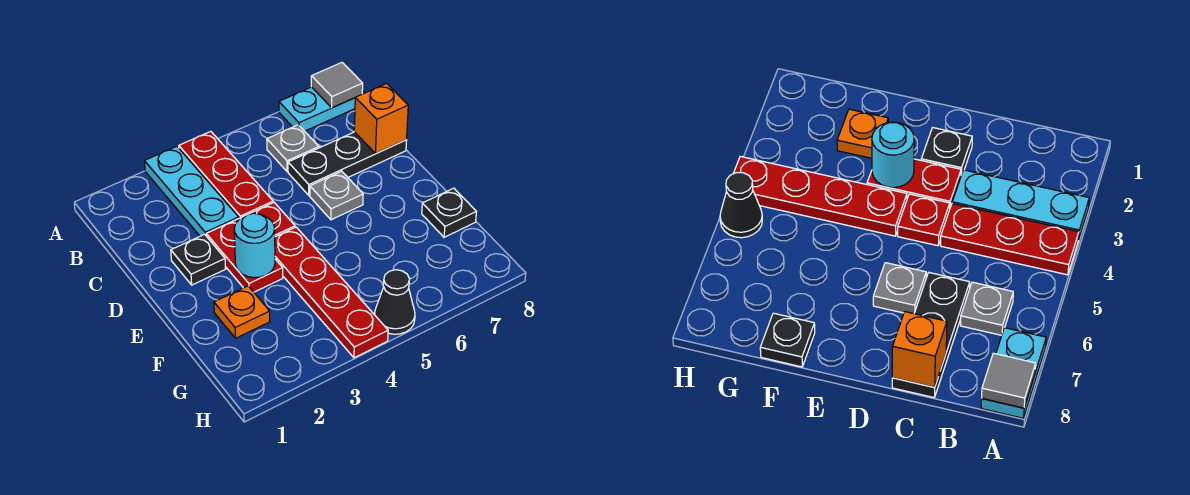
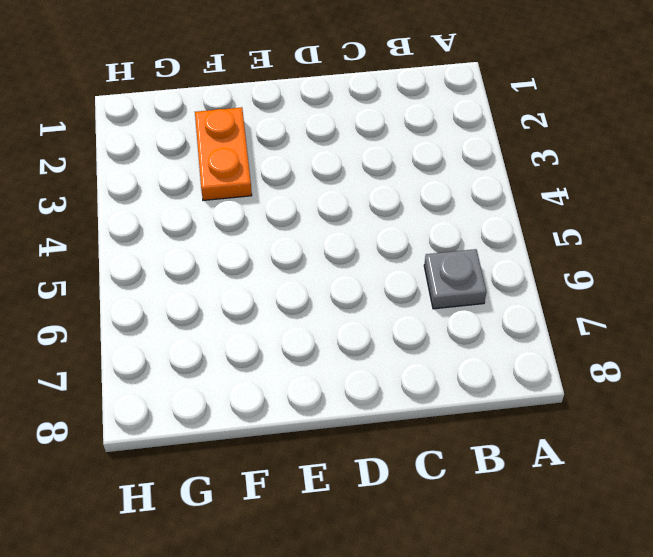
orange plate F2:F3 level 1 -> orange plate F2 level 1
none -> cyan plate A3:C3 level 1
none -> red plate A4:C4 level 1
none -> cyan plate A7:A8 level 1

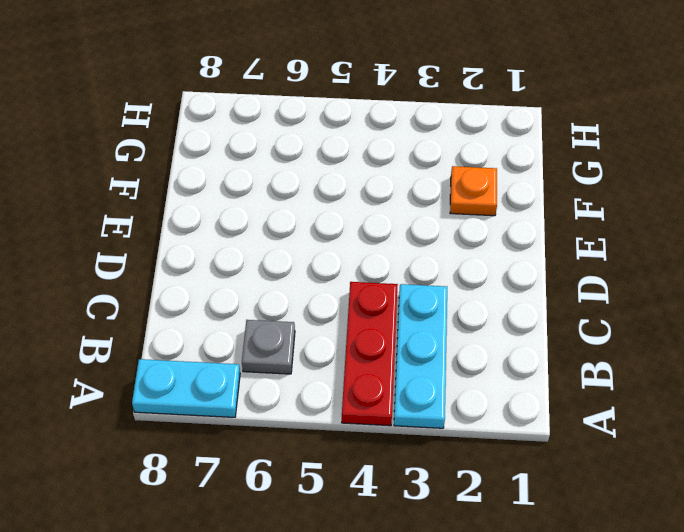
none -> black plate C6:C8 level 1
none -> black plate D2 level 1
none -> red plate D3:E3 level 1

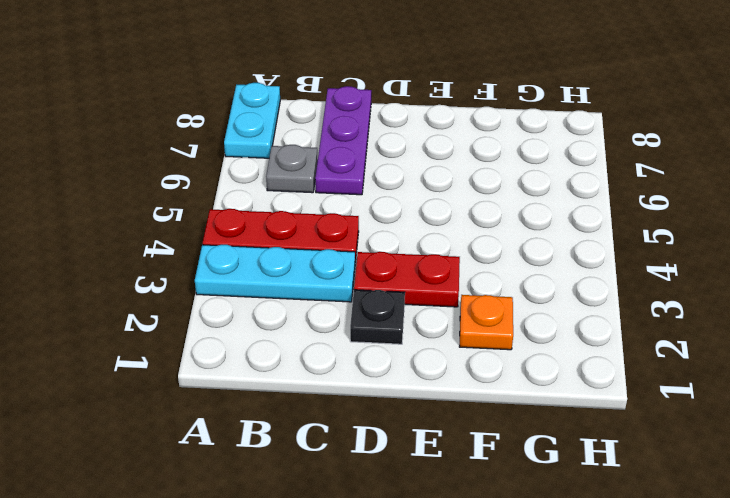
purple plate C6:C8 level 1 -> black plate C6:C8 level 1
none -> red plate D4 level 1
none -> grey plate D6 level 1
none -> red plate E4:H4 level 1

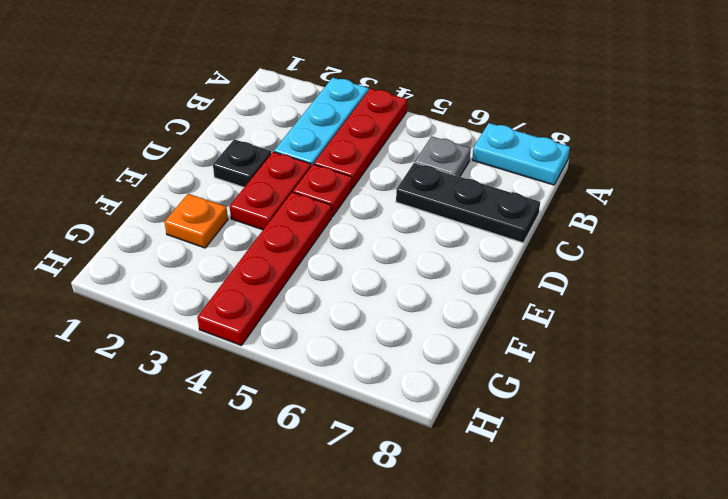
none -> grey plate D6 level 1
none -> black plate F8 level 1
none -> black cone H5 level 1

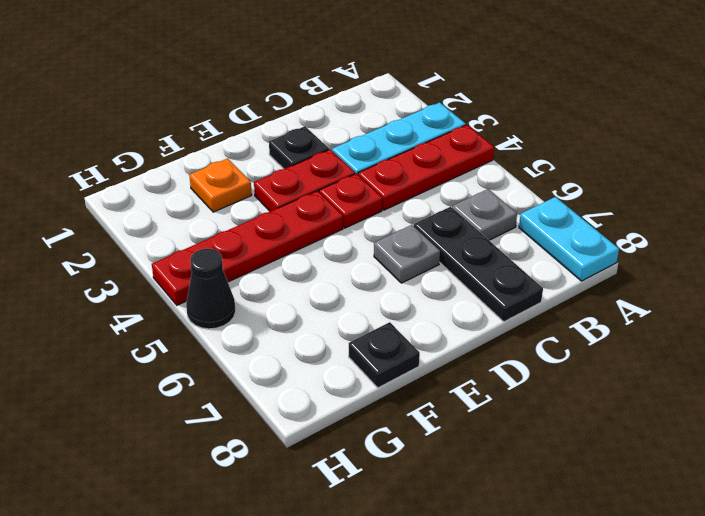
none -> grey tile A8 level 2
none -> orange brick C8 level 2
none -> cyan round brick E3 level 2

